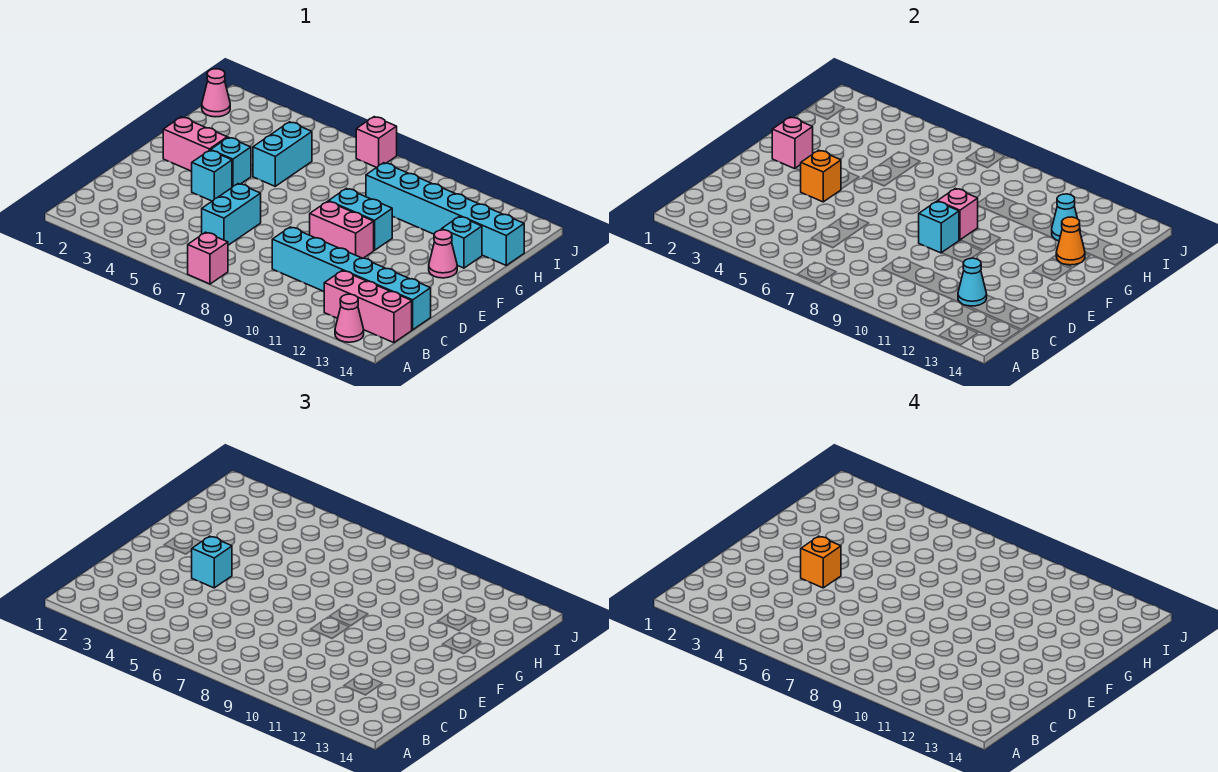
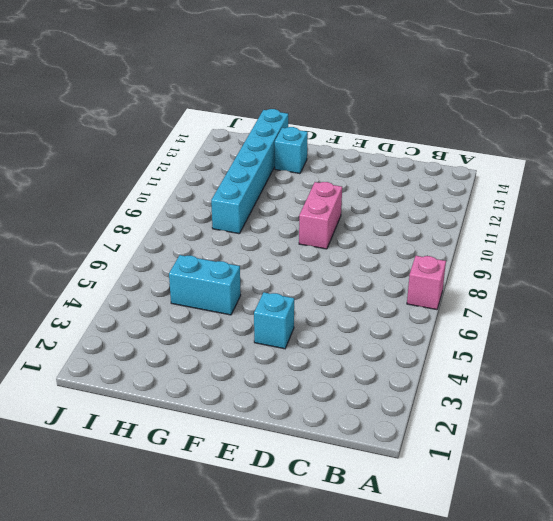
none -> pink cone A13 level 1
none -> pink brick B12:B14 level 1
none -> cyan brick C6:D6 level 1

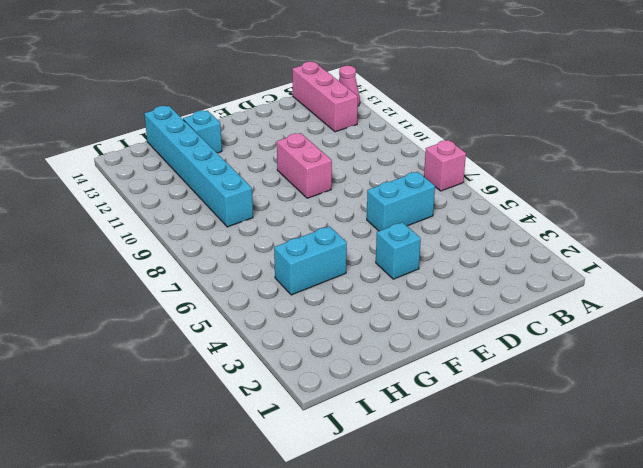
none -> cyan brick C9:C14 level 1
none -> pink brick F2:F3 level 1
none -> cyan brick F4 level 1

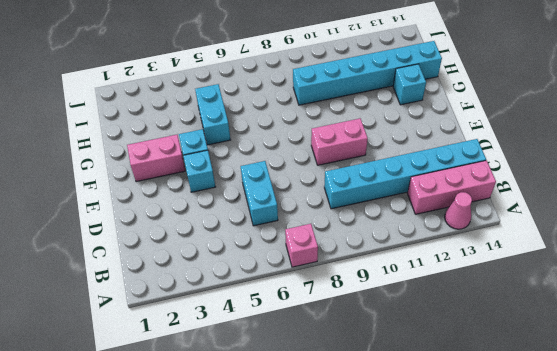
none -> cyan brick F9:F10 level 1
none -> pink cone F13 level 1
none -> pink cone I1 level 1

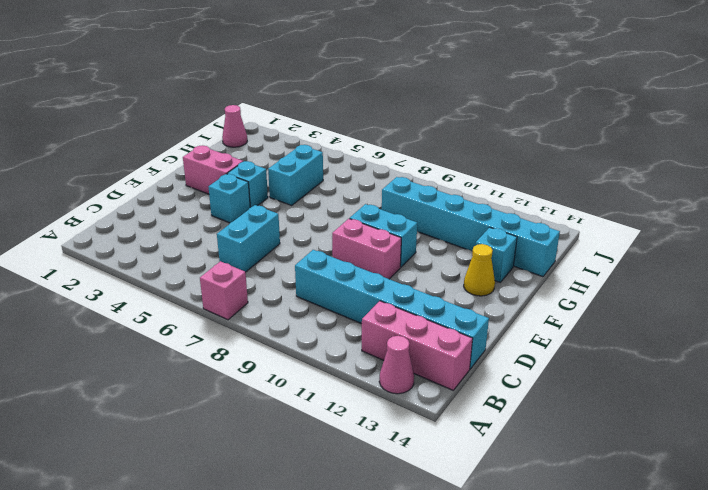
yellow cone F13 level 1 -> pink cone F13 level 1
none -> pink brick J7 level 1
none -> cyan cone C12 level 2
none -> orange brick E4 level 2

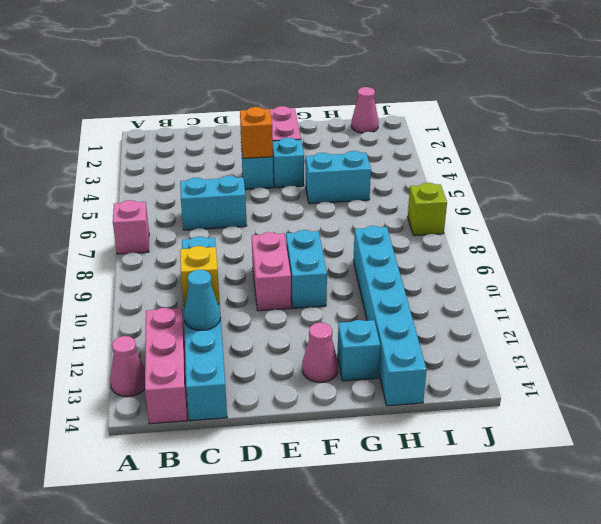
yellow brick C11 level 2 -> none
lime brick J7 level 1 -> pink brick J7 level 1
none -> cyan brick E9 level 2
none -> pink brick F2 level 2
none -> pink brick F9 level 2

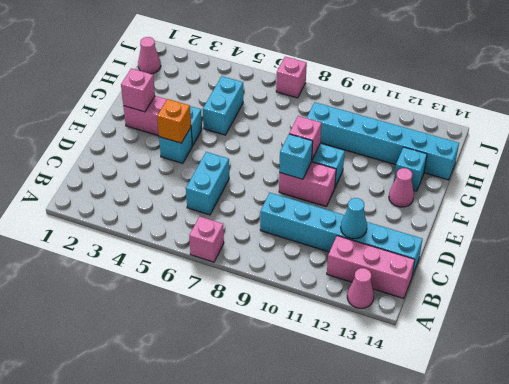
none -> orange cone G13 level 2
none -> cyan cone H12 level 2
none -> cyan brick E4 level 3

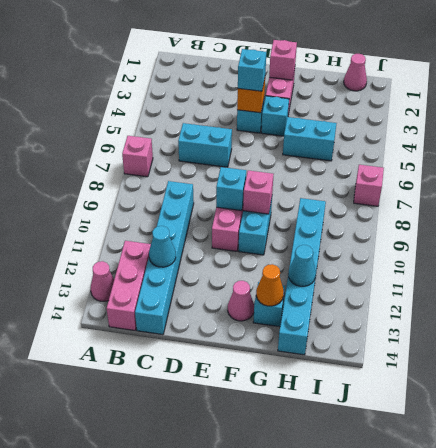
none -> orange brick E4 level 4

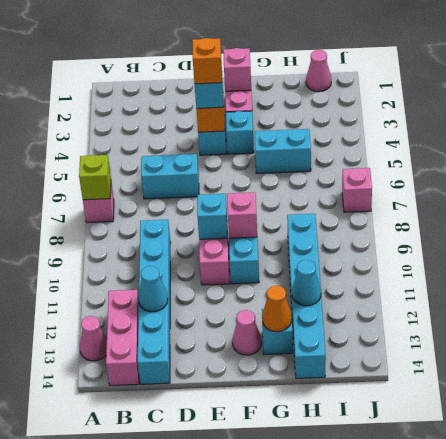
lime brick A7 level 2 -> none

